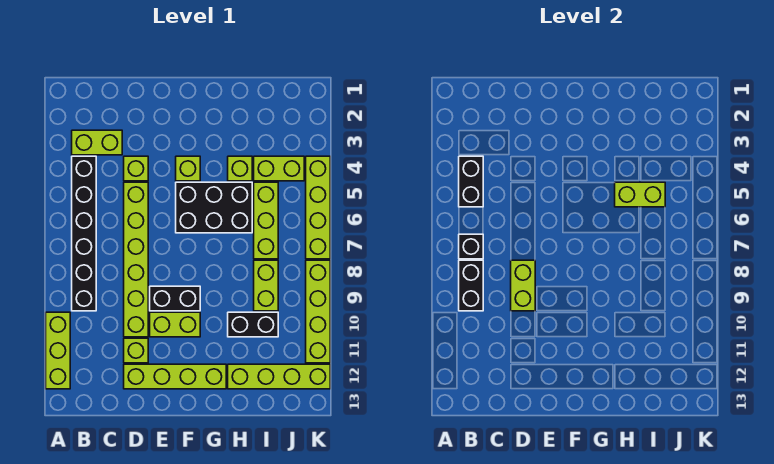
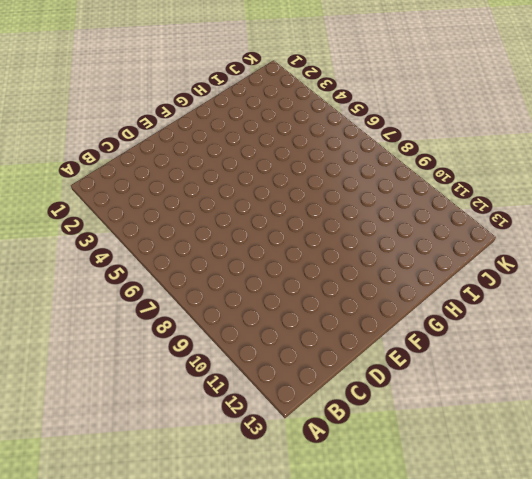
none -> lime brick A10:A12 level 1
none -> lime brick B3:C3 level 1
none -> black brick B4:B9 level 1

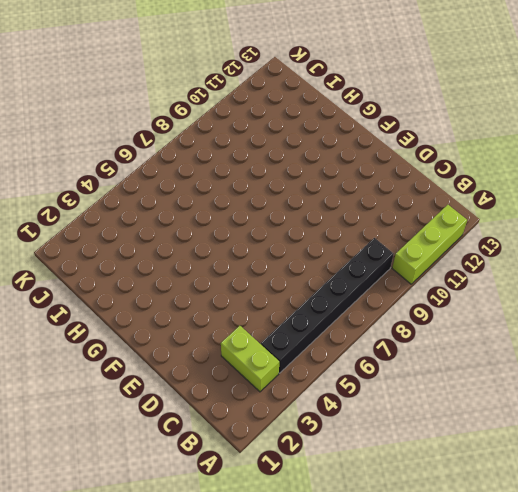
none -> lime brick D4 level 1
none -> lime brick D5:D10 level 1
none -> lime brick D11 level 1

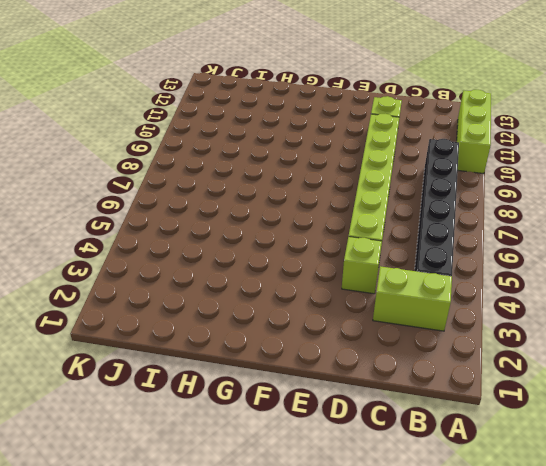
none -> lime brick D12:G12 level 1
none -> black brick E9:F9 level 1
none -> lime brick E10:F10 level 1

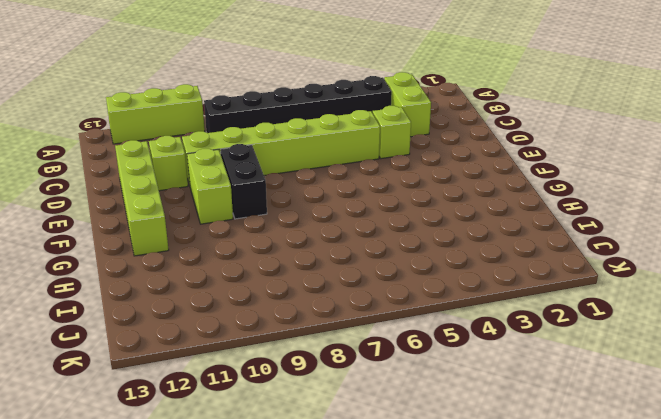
none -> lime brick F4 level 1
none -> black brick F5:H6 level 1
none -> lime brick H4 level 1

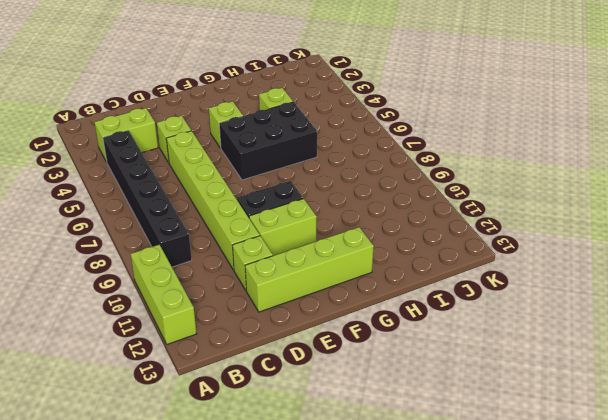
none -> black brick H10:I10 level 1
none -> lime brick H12:K12 level 1
none -> lime brick I4:J4 level 1

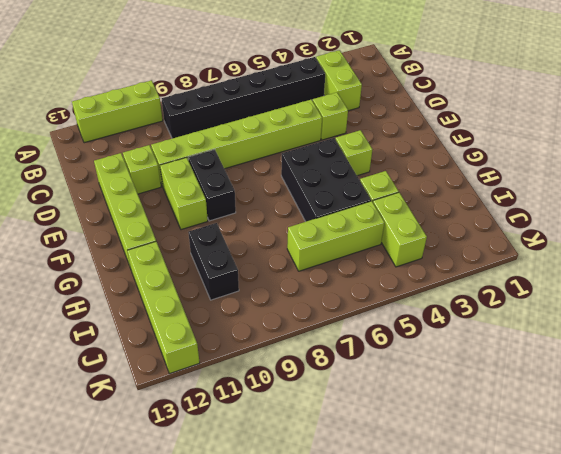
none -> lime brick I8:I9 level 1
none -> lime brick K4:K7 level 1
none -> lime brick K8:K11 level 1

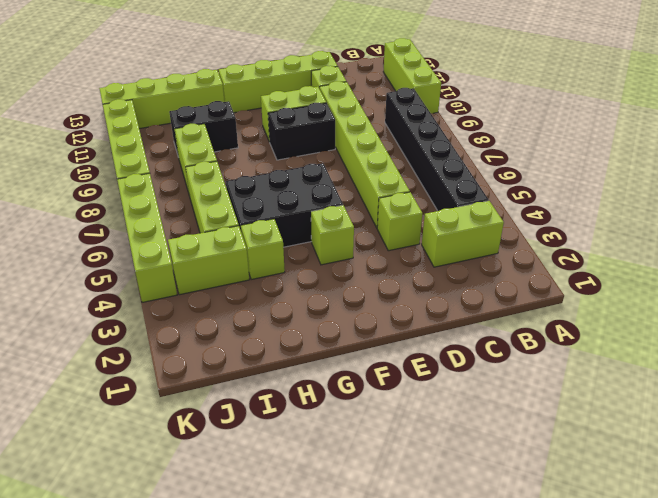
none -> black brick B4:B5 level 2
none -> black brick B7 level 2
none -> black brick B8:B9 level 2

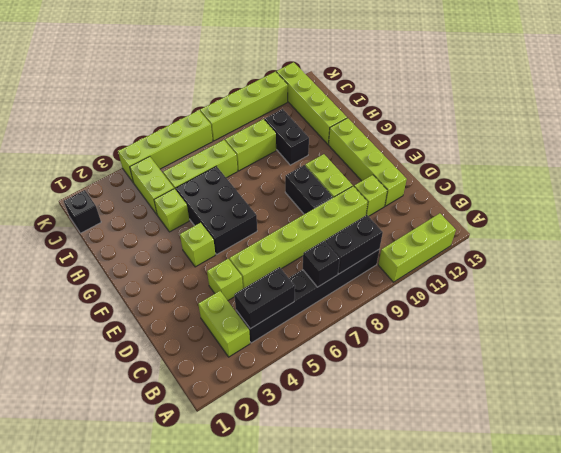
black brick J1 level 1 -> none
none -> lime brick D8:D9 level 2
none -> lime brick H5:I5 level 2

